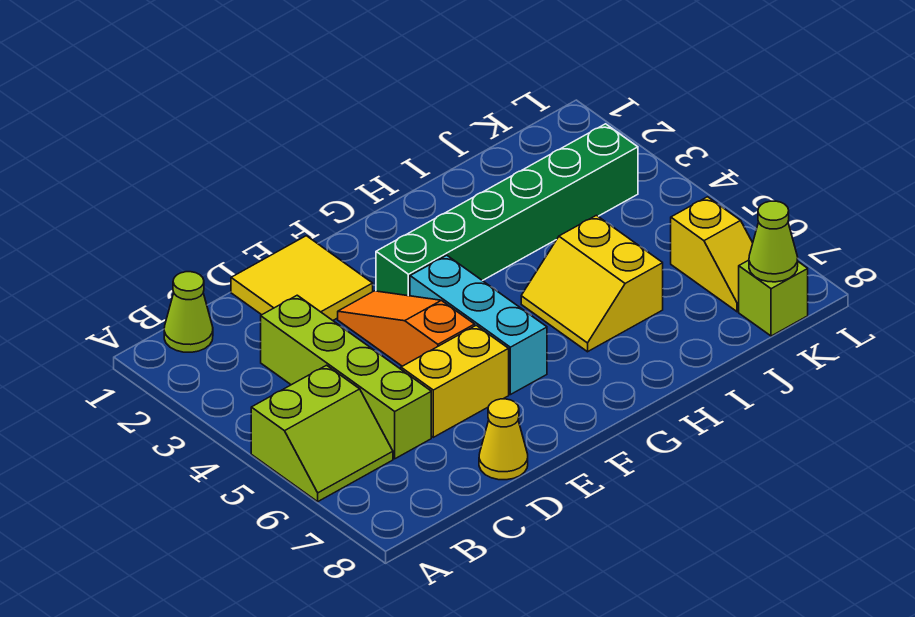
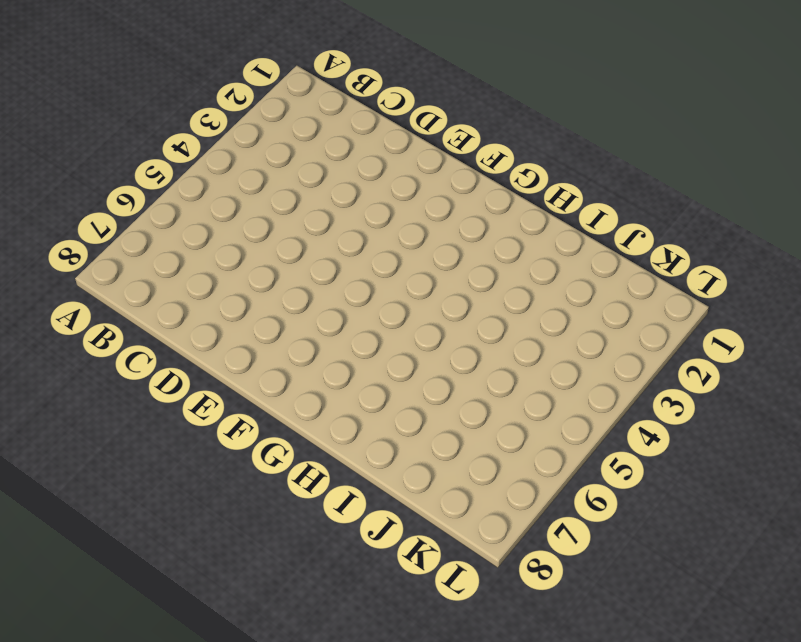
none -> lime slope A5:B6 level 1 top 5
none -> lime cone B1 level 1
none -> lime brick C3:C6 level 1

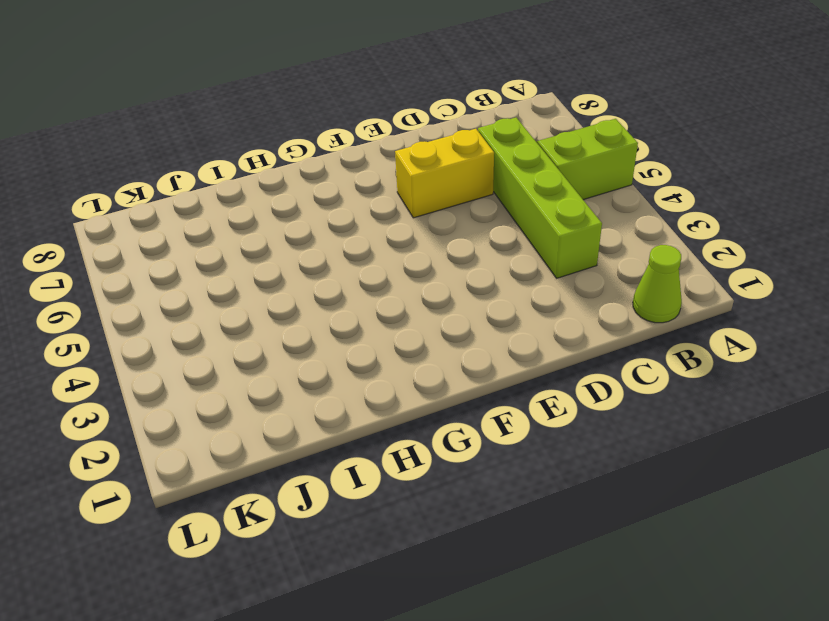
none -> yellow tile D1:E2 level 1
none -> yellow cone D8 level 1
none -> orange slope E3:E5 level 1 top 5

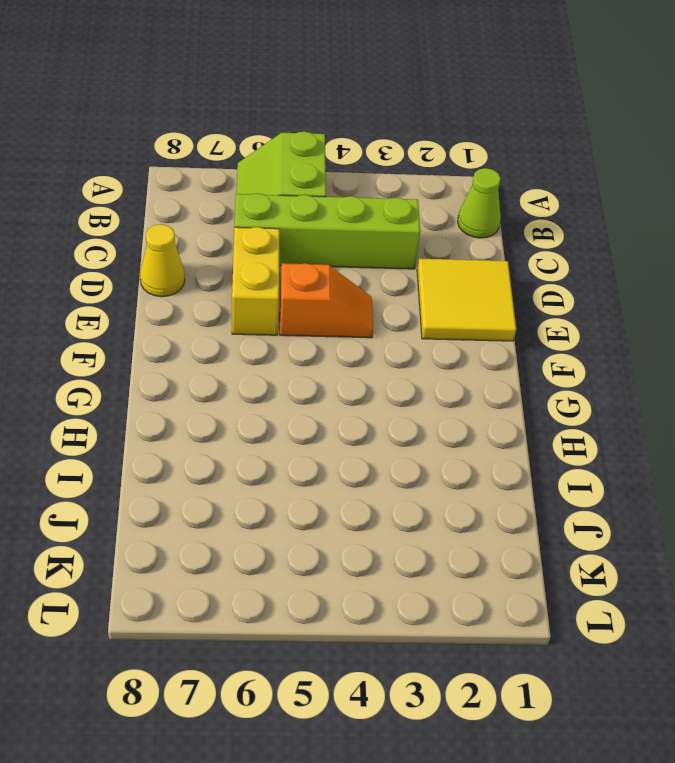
orange slope E4:E5 level 1 top 5 -> orange slope E3:E5 level 1 top 5
none -> green brick F3:K3 level 1
none -> cyan brick F4:F6 level 1
none -> yellow slope H5:I6 level 1 top I

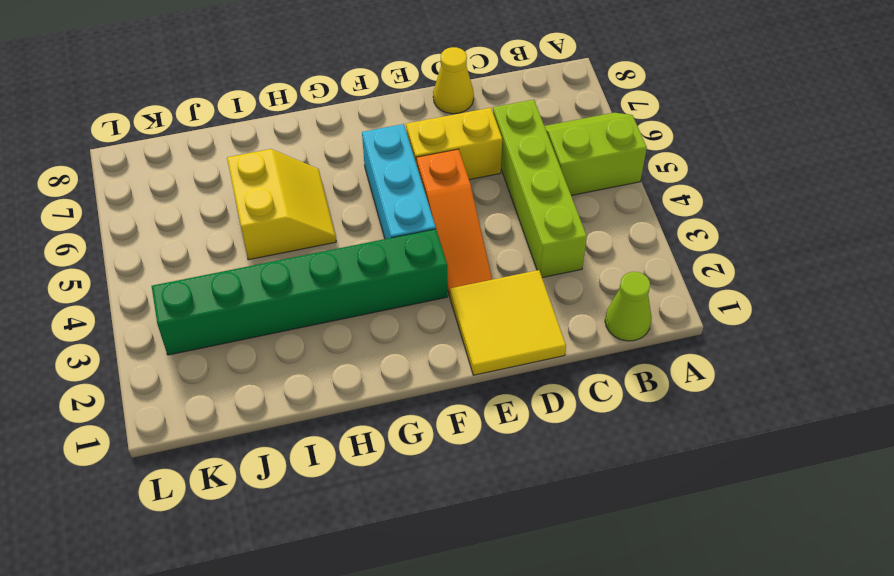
none -> yellow slope K6:K7 level 1 top 6
none -> lime brick K8 level 1
none -> lime cone K8 level 2

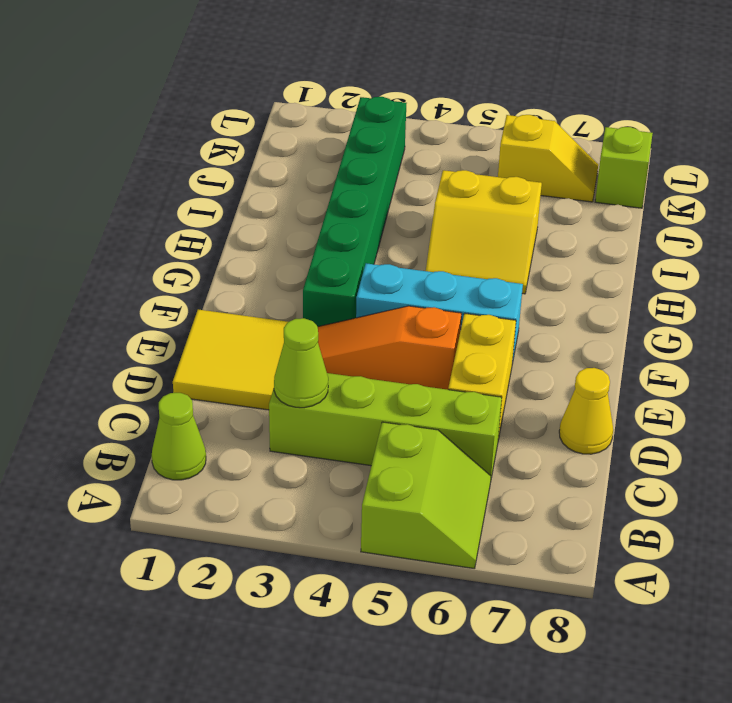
lime cone C3 level 2 -> lime cone K8 level 2

